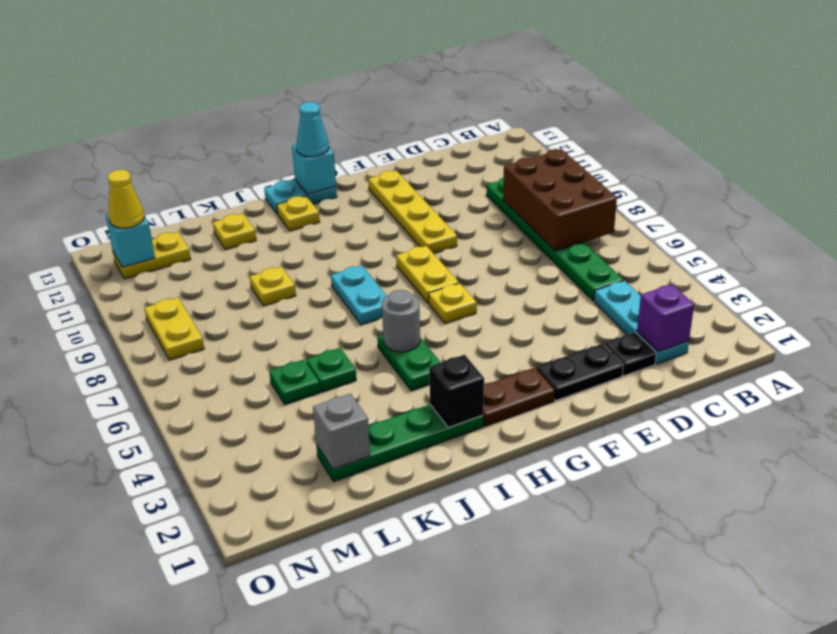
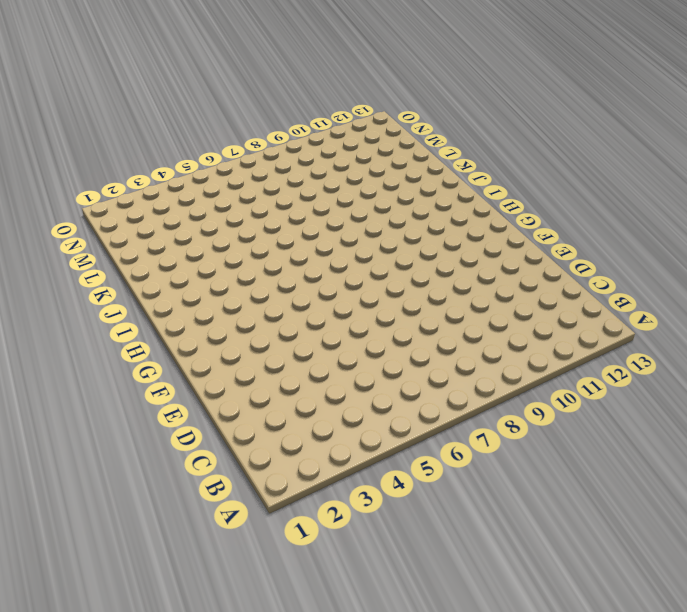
none -> cyan plate C2:C4 level 1
none -> green plate C5:C10 level 1
none -> black plate D2 level 1

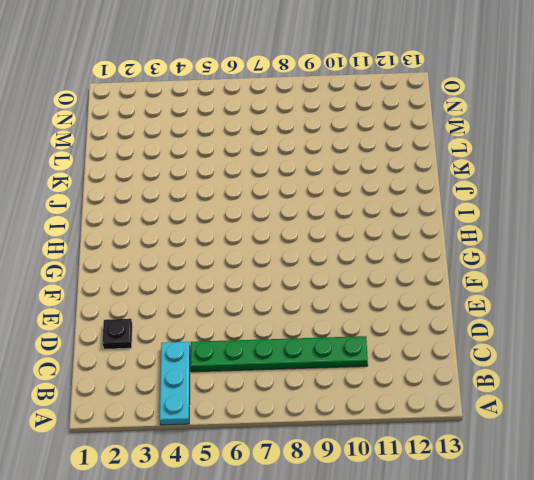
cyan plate A4:C4 level 1 -> cyan plate C2:C4 level 1
none -> black plate E2:F2 level 1
none -> yellow plate F9:F12 level 1
none -> brown plate G2:H2 level 1

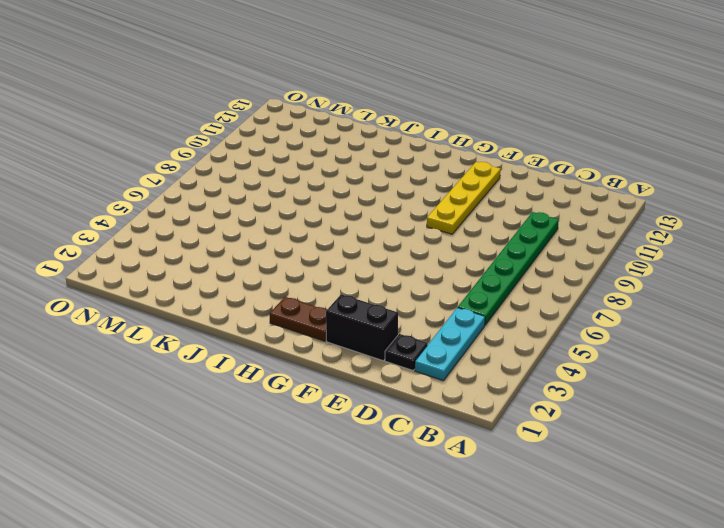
black brick E2:F2 level 1 -> black plate E2:F2 level 1
none -> yellow plate G6 level 1
none -> yellow plate G7:G8 level 1
none -> cyan plate H13:I13 level 1

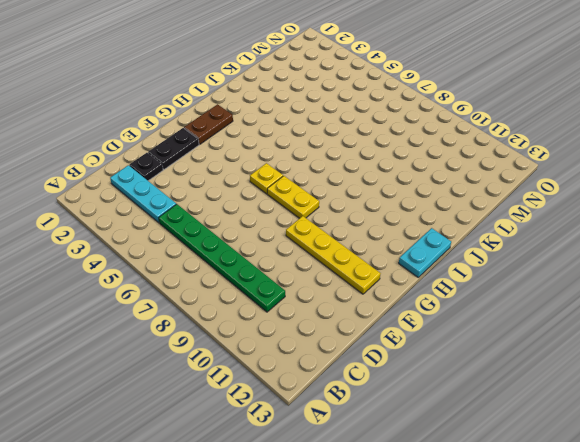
none -> green plate I2:L2 level 1
none -> green plate I4:I5 level 1
none -> cyan plate I7:I8 level 1

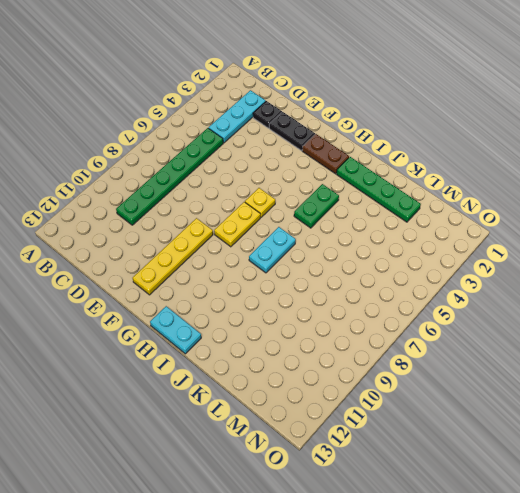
none -> yellow plate I12 level 1
none -> green plate K5 level 1
none -> yellow plate K9 level 1

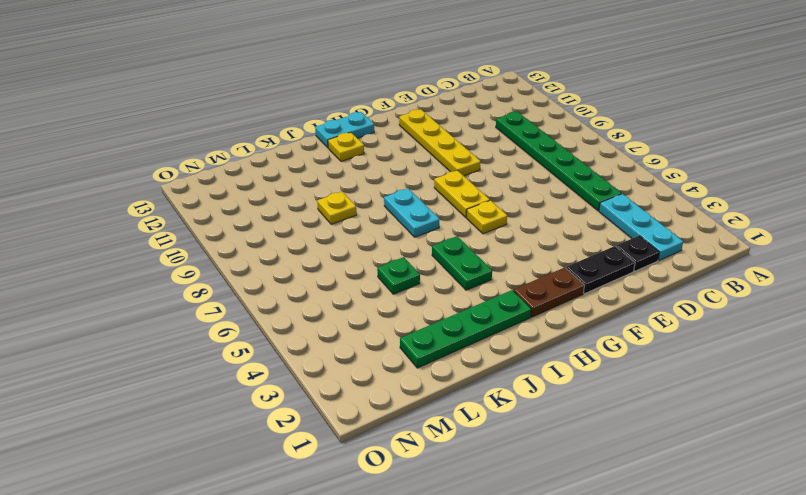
none -> yellow plate K12 level 1
none -> green plate L5 level 1
none -> yellow plate M12:N12 level 1

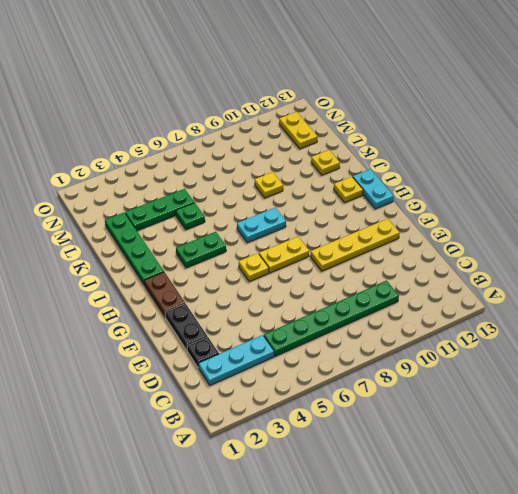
green plate L3:L5 level 1 -> green plate L5 level 1
none -> yellow plate N8:N9 level 1
none -> brown brick B7:C9 level 2
none -> purple brick C2 level 2

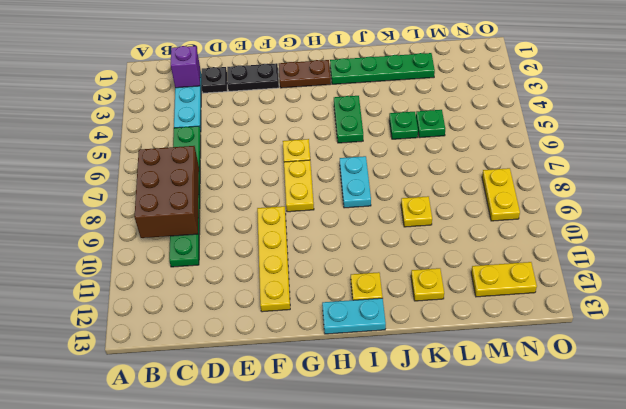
none -> cyan brick H13 level 2
none -> black brick I2 level 2
none -> grey round brick I5 level 2

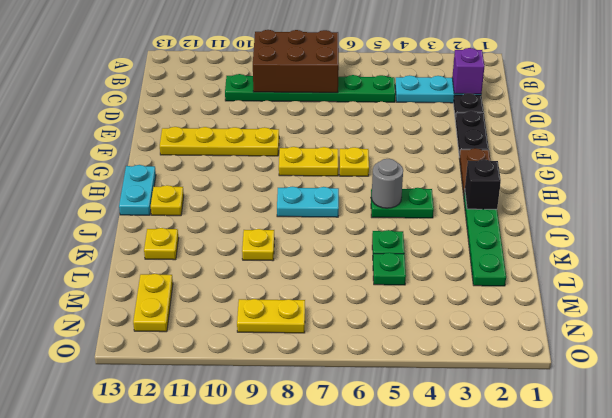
none -> cyan brick H13 level 2
none -> grey brick L2 level 2
none -> cyan brick N12 level 2

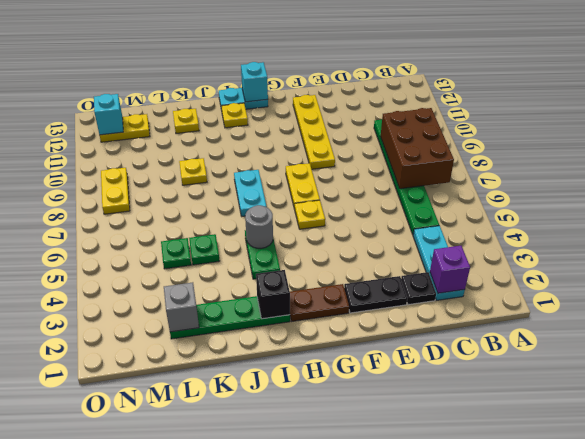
none -> cyan cone H13 level 3
none -> yellow cone N12 level 3

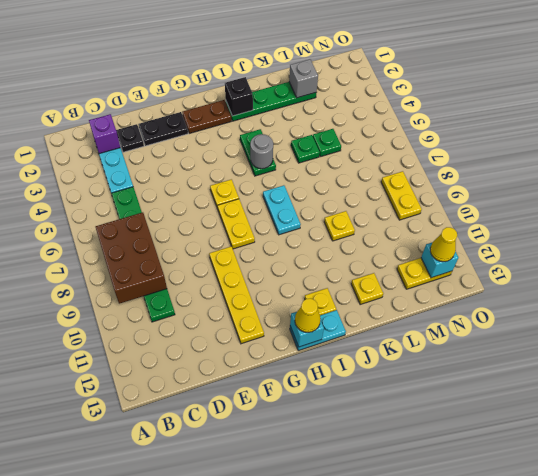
yellow cone H13 level 3 -> cyan cone H13 level 3

